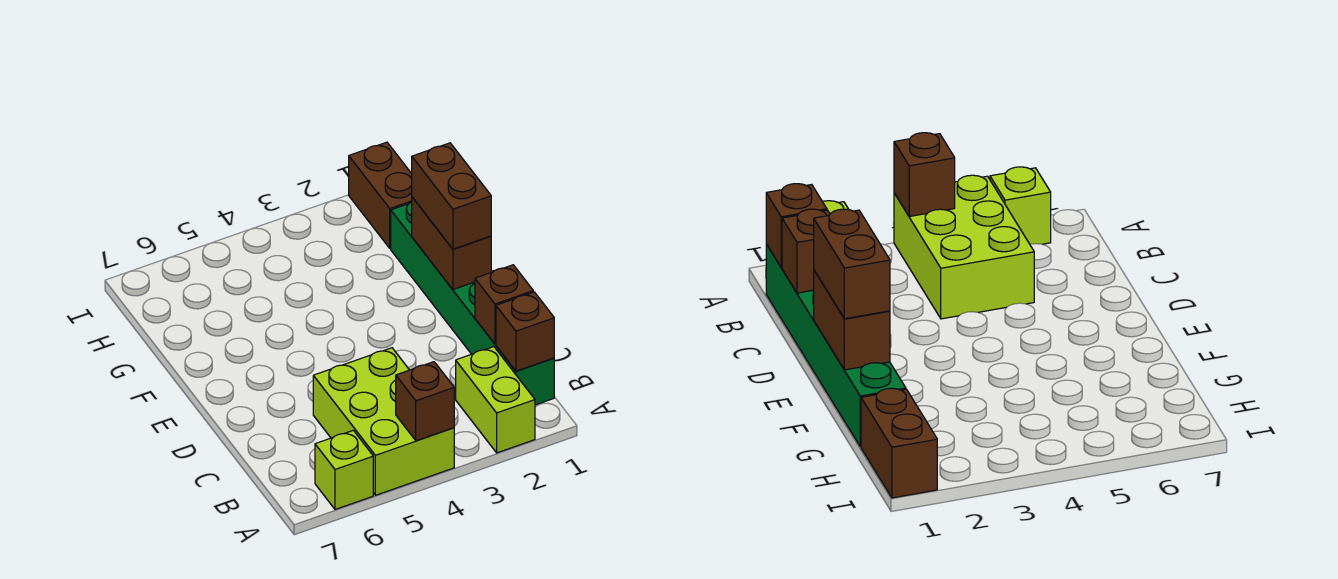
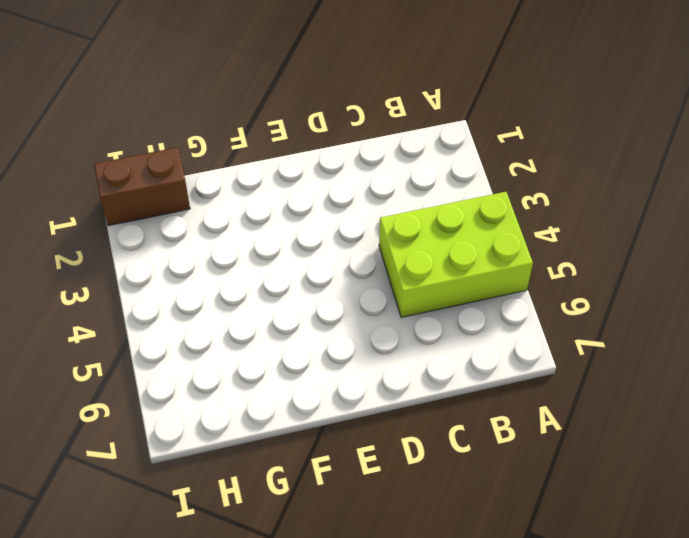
none -> lime brick A2:B2 level 1
none -> lime brick A6 level 1

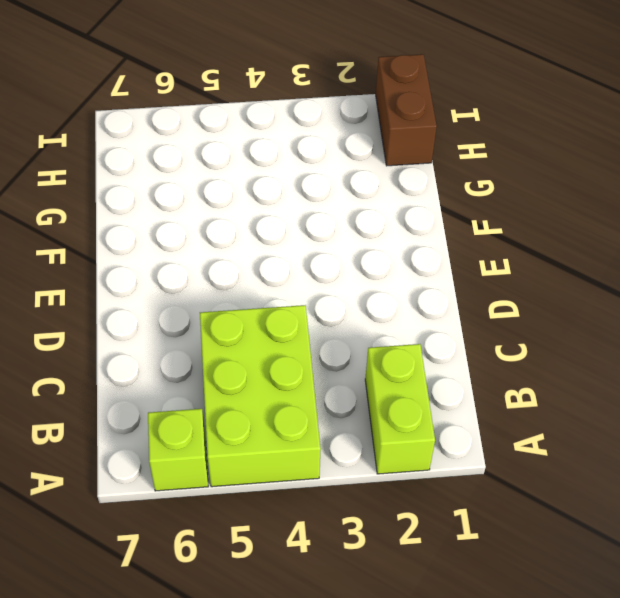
none -> green brick B1:G1 level 1
none -> brown brick A4 level 2

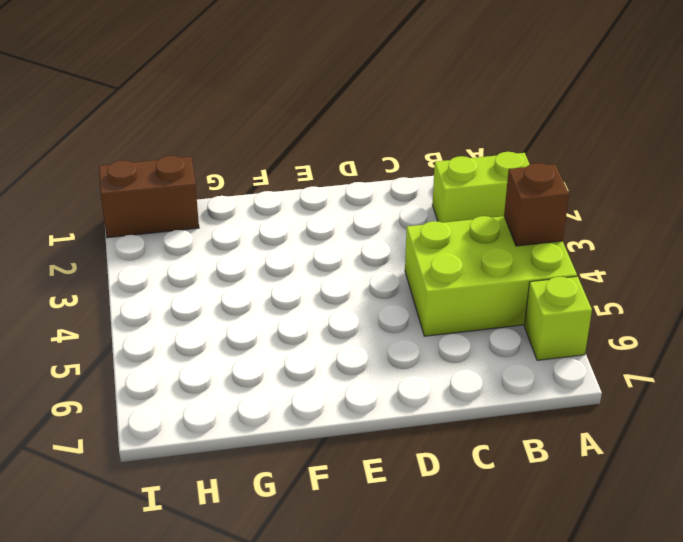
none -> green brick B1:G1 level 1
none -> brown brick B1 level 2

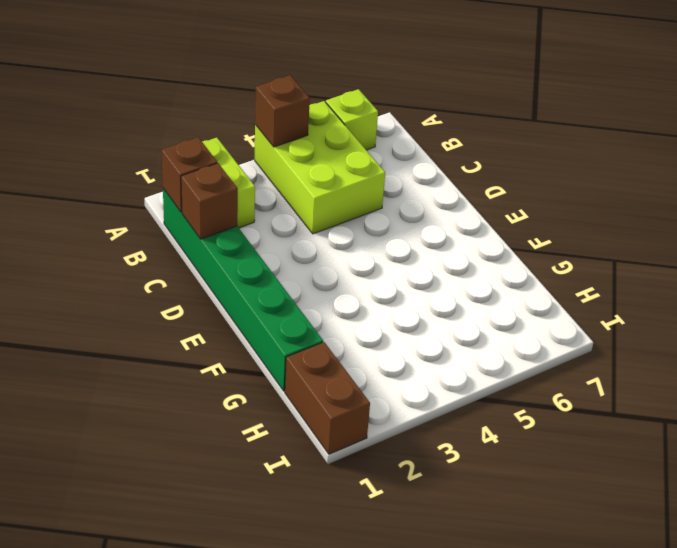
none -> brown brick E1:F1 level 2
none -> brown brick E1:F1 level 3

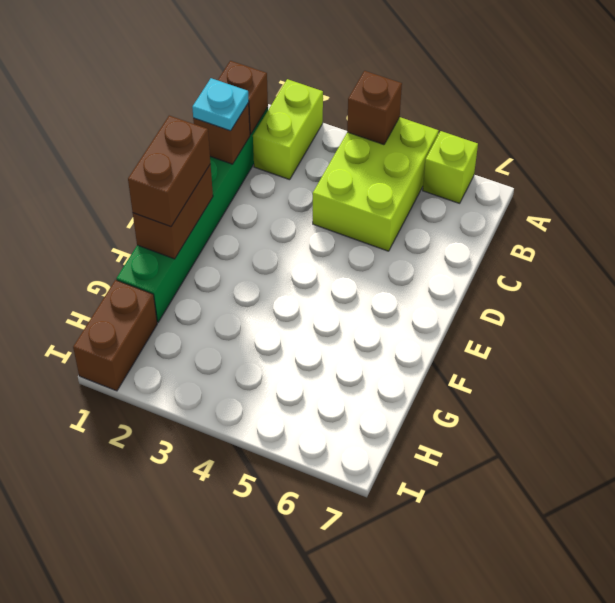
cyan plate C1 level 3 -> none

